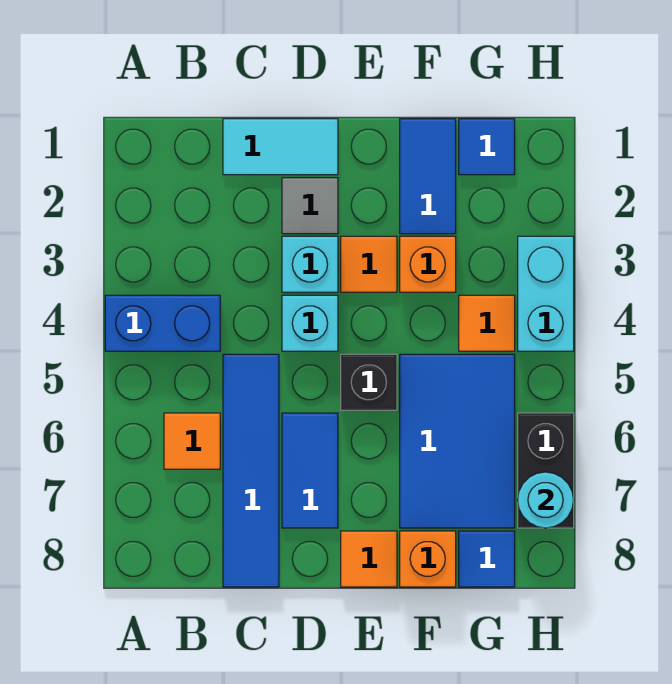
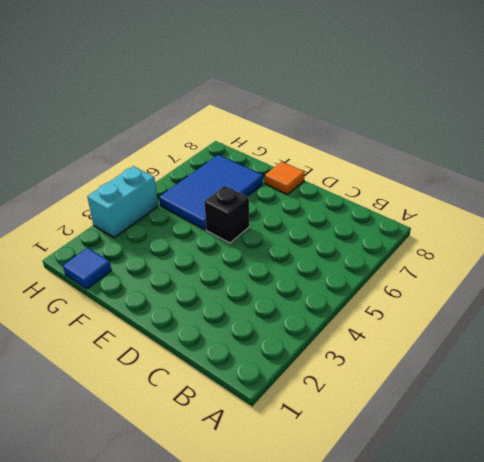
none -> blue brick A4:B4 level 1
none -> orange tile B6 level 1
none -> cyan tile C1:D1 level 1

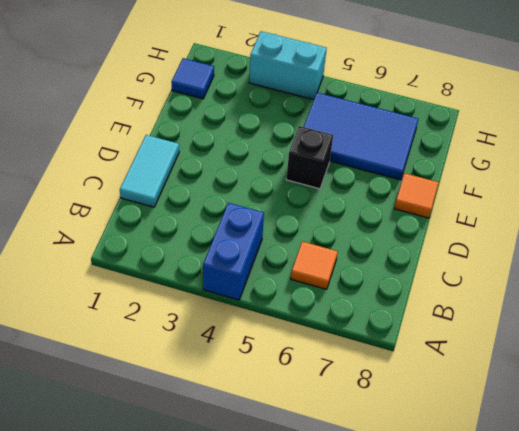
none -> blue tile C5:C8 level 1
none -> grey tile D2 level 1
none -> cyan brick D3 level 1

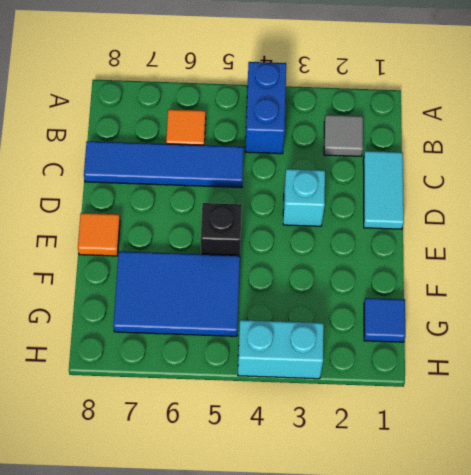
grey tile B2 level 1 -> grey tile D2 level 1
none -> cyan brick D4 level 1
none -> blue tile D6:D7 level 1
none -> orange tile E3 level 1

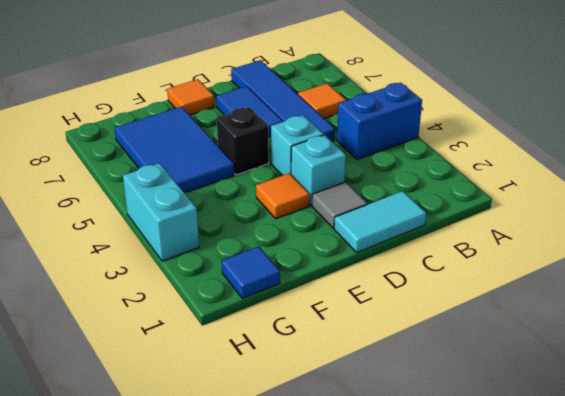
none -> blue tile F1:F2 level 1
none -> orange brick F3 level 1
none -> orange brick F8 level 1

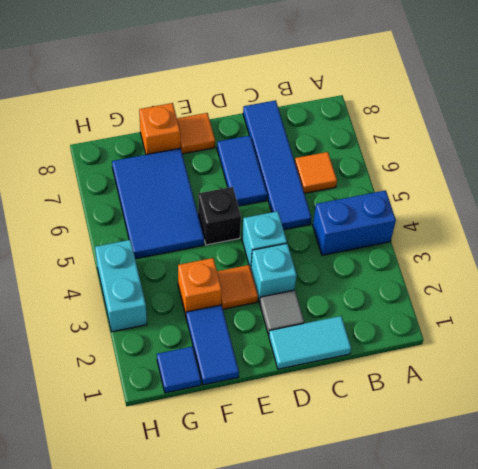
none -> orange tile G4 level 1
none -> blue tile G8 level 1
none -> black brick H6:H7 level 1

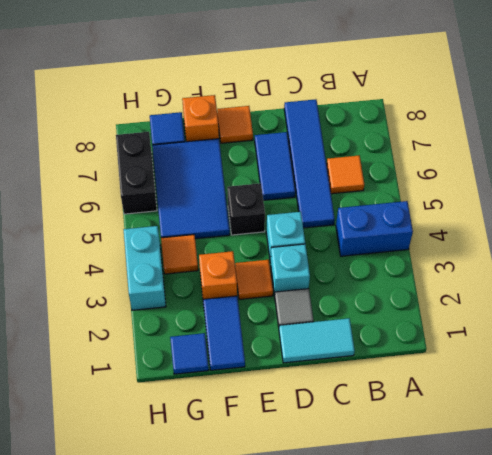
none -> cyan round brick H7 level 2

